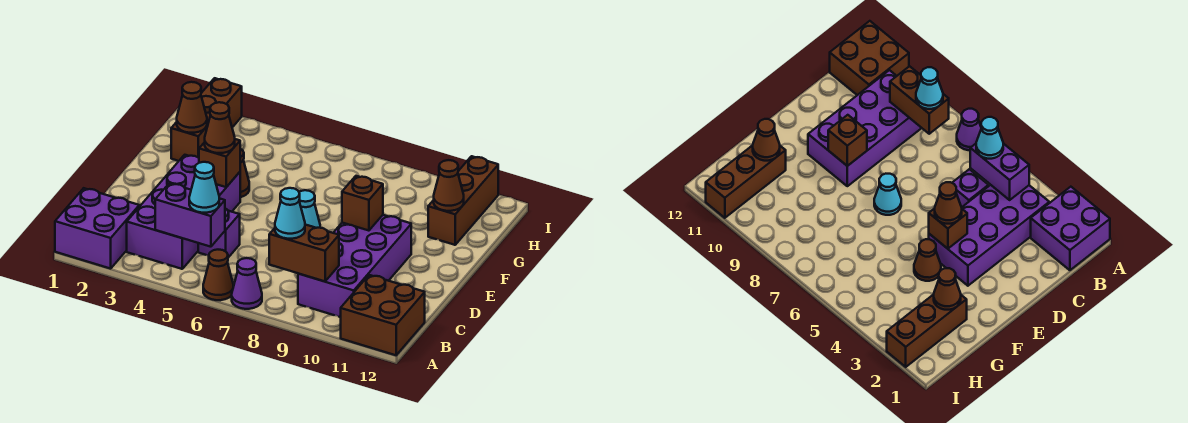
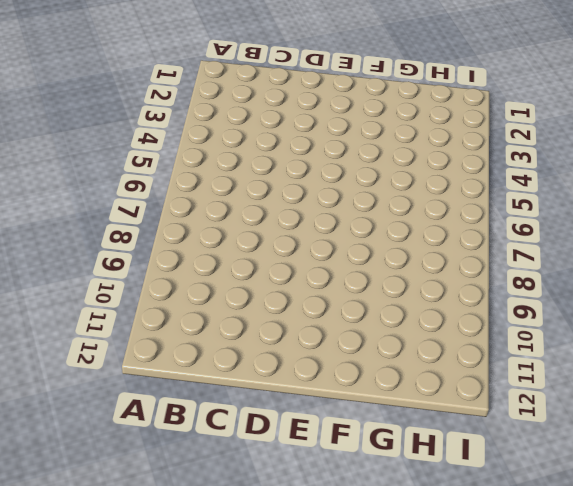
none -> purple brick A1:B2 level 1
none -> brown cone A6 level 1
none -> purple cone A7 level 1

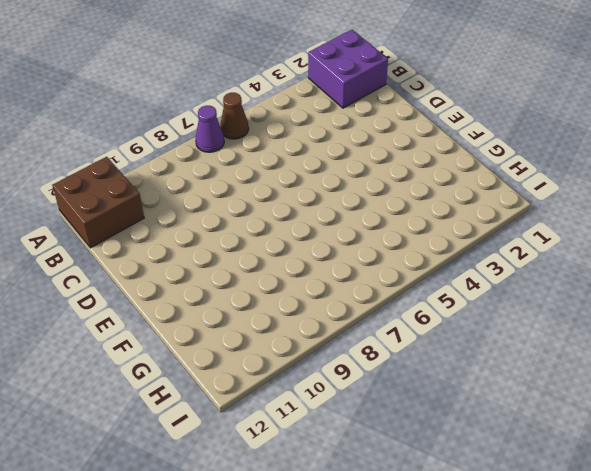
none -> purple brick B3:E4 level 1
none -> purple brick B9:E10 level 1
none -> purple brick C5 level 1

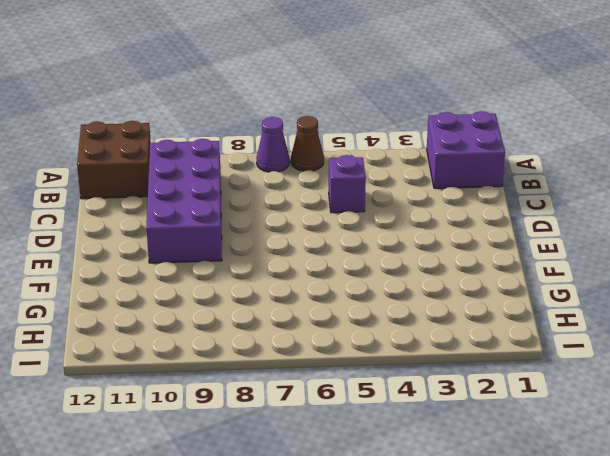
none -> purple brick B3:E4 level 1
none -> cyan cone E7 level 1
none -> brown cone F4 level 1

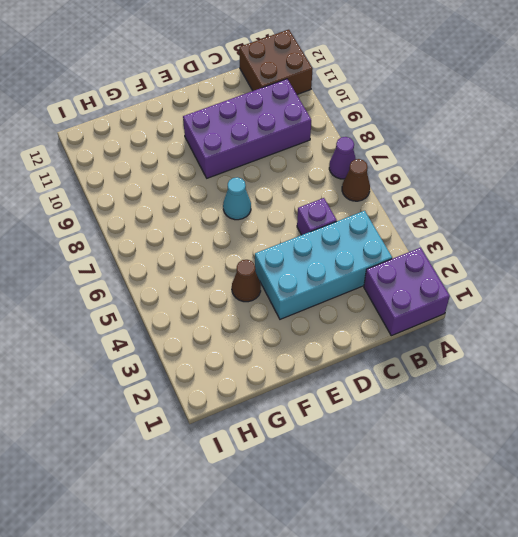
cyan brick B3:E4 level 1 -> purple brick B3:E4 level 1
none -> brown brick G2:I2 level 1
none -> brown brick G11:I11 level 1
none -> purple brick B4:B5 level 2

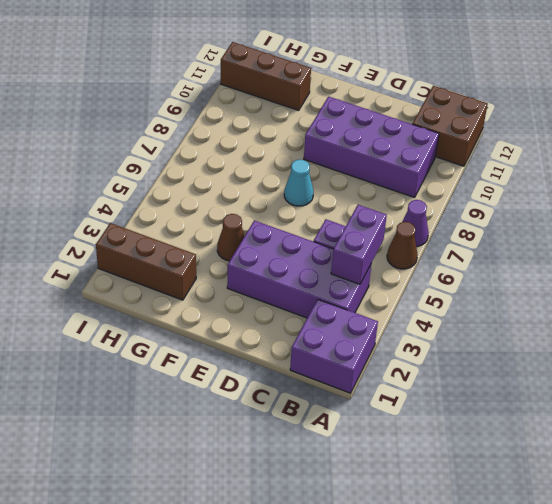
none -> brown brick B8:B9 level 2
none -> brown brick E4 level 2
none -> brown brick E9 level 2

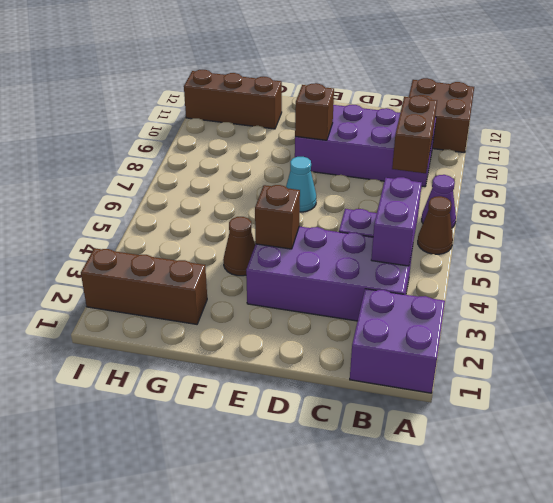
none -> brown cone G2 level 2
none -> brown cone G11 level 2
none -> cyan cone B5 level 3

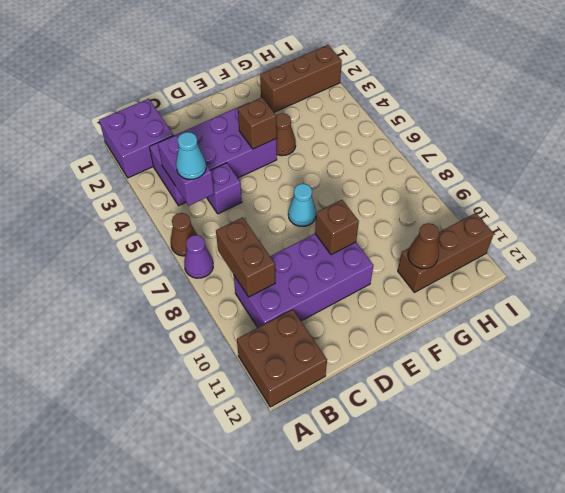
none -> brown cone G2 level 2
none -> cyan cone B8 level 3
none -> brown cone E4 level 3

